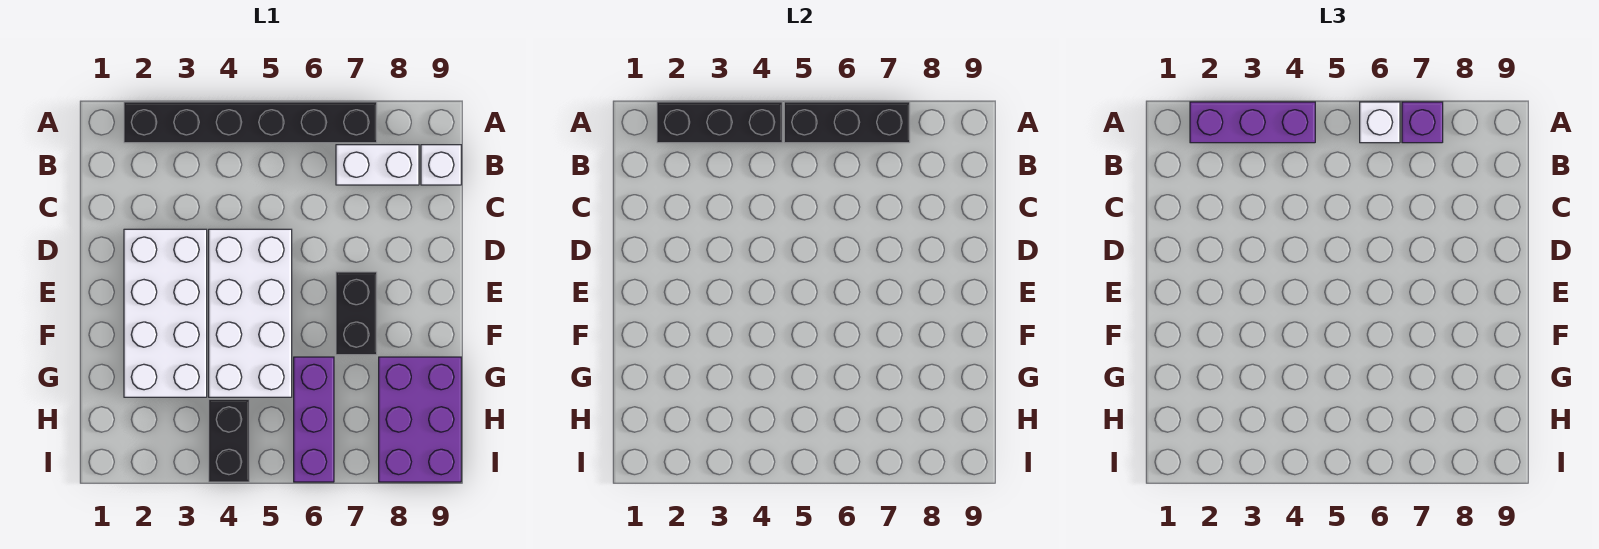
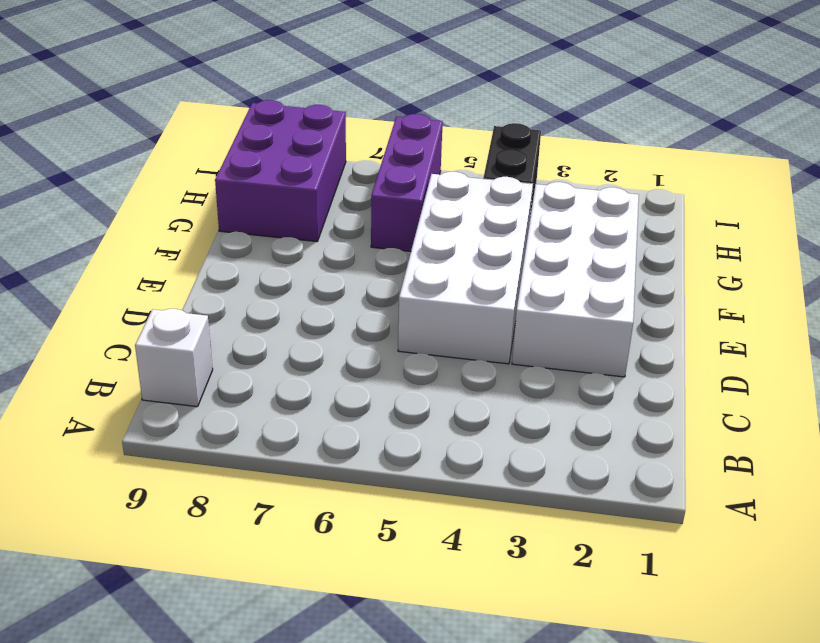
none -> black brick A2:A7 level 1
none -> white brick B7:B8 level 1
none -> black brick E7:F7 level 1

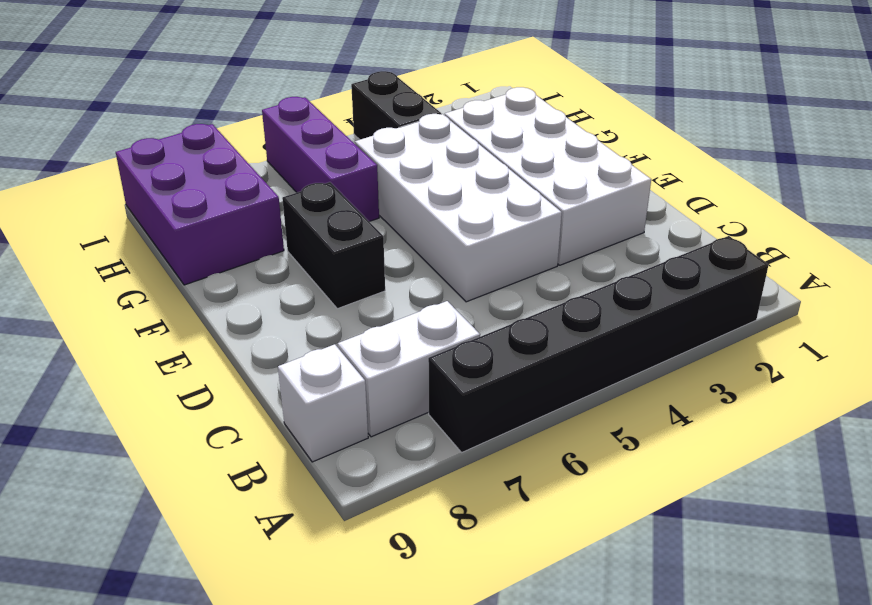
none -> black brick A2:A4 level 2
none -> black brick A5:A7 level 2
none -> purple brick A2:A4 level 3

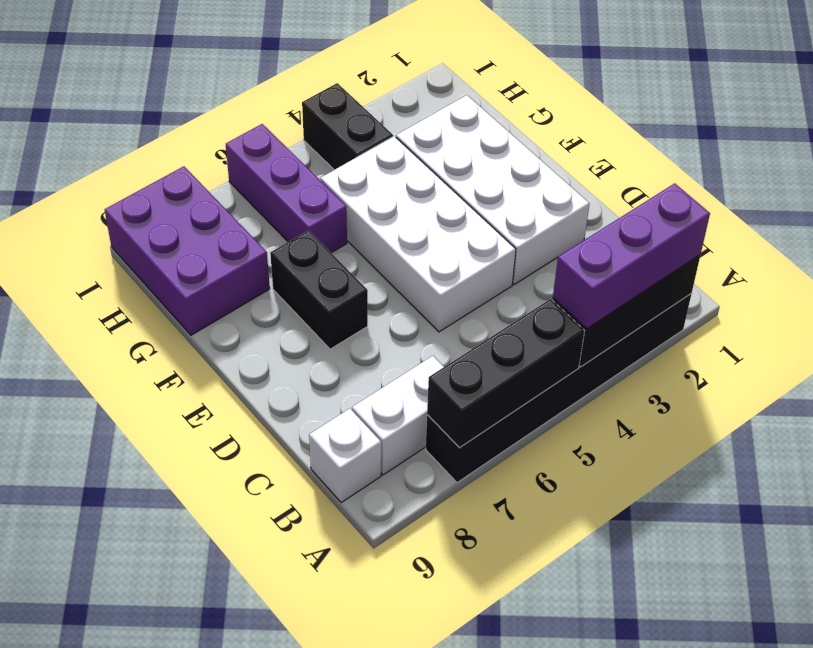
none -> white brick A6 level 3
none -> purple brick A7 level 3

